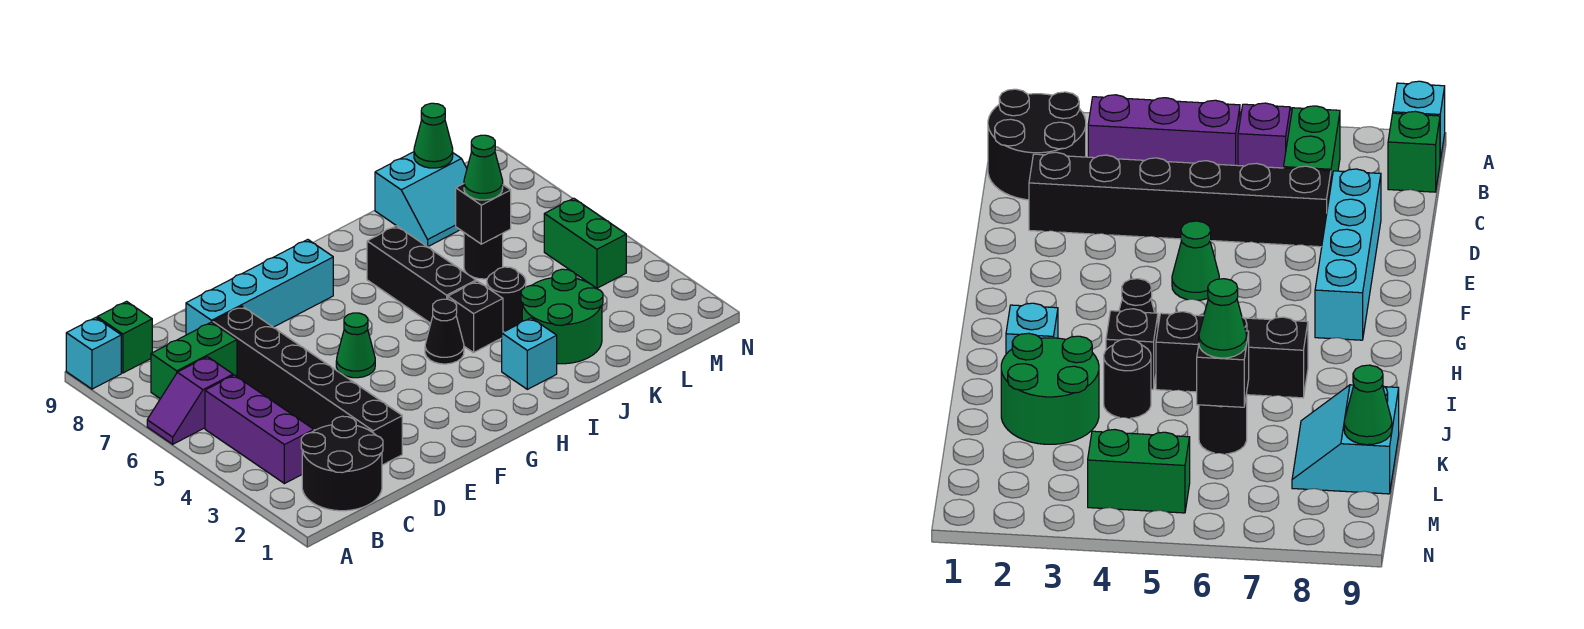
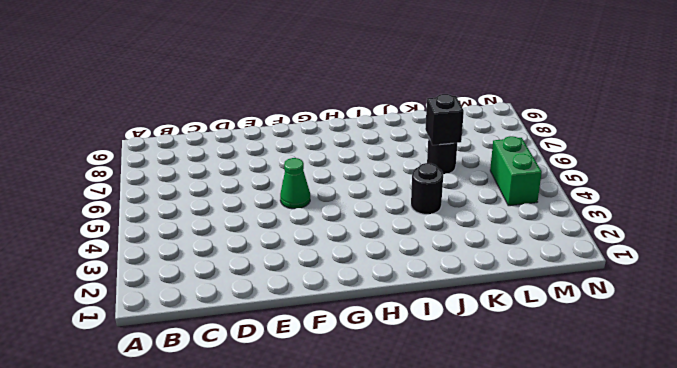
none -> purple slope A6:B6 level 1 top B
none -> cyan brick A9 level 1
none -> black round brick B1:C2 level 1

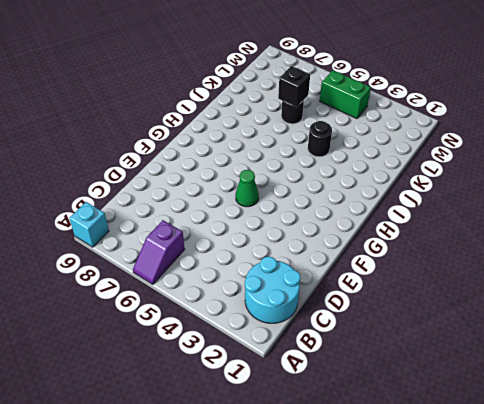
cyan round brick B1:C2 level 1 -> black round brick B1:C2 level 1
none -> purple brick B3:B5 level 1
none -> green brick B7:C7 level 1
none -> green brick B9 level 1

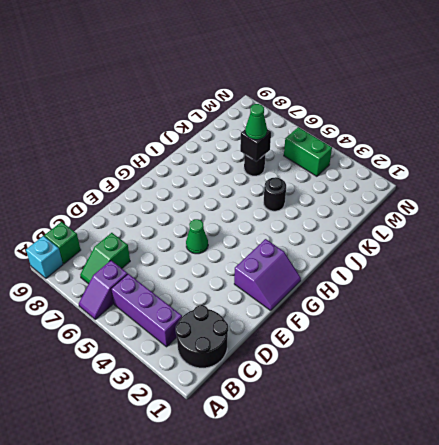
green slope B7:C7 level 1 top C -> green brick B7:C7 level 1
purple slope F1:G2 level 1 top 2 -> none
none -> black brick D2:D7 level 1
none -> cyan brick D8:G8 level 1
none -> black cone H4 level 1

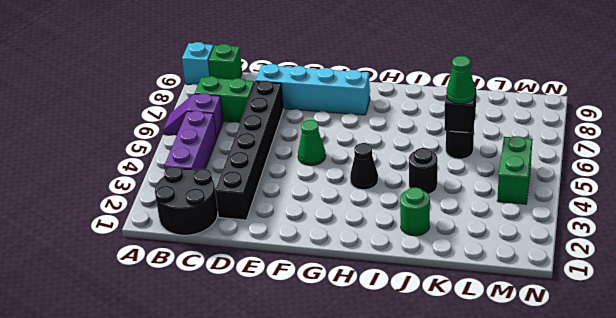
green round brick J2 level 1 -> green round brick J2:K3 level 1
none -> cyan brick I2 level 1
none -> black brick I4 level 1
none -> black brick I5:I7 level 1

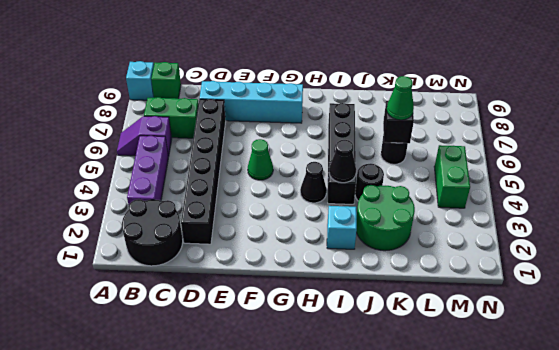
black cone I4 level 2 -> none
none -> cyan slope K8:L9 level 1 top 9
none -> green cone L9 level 2

